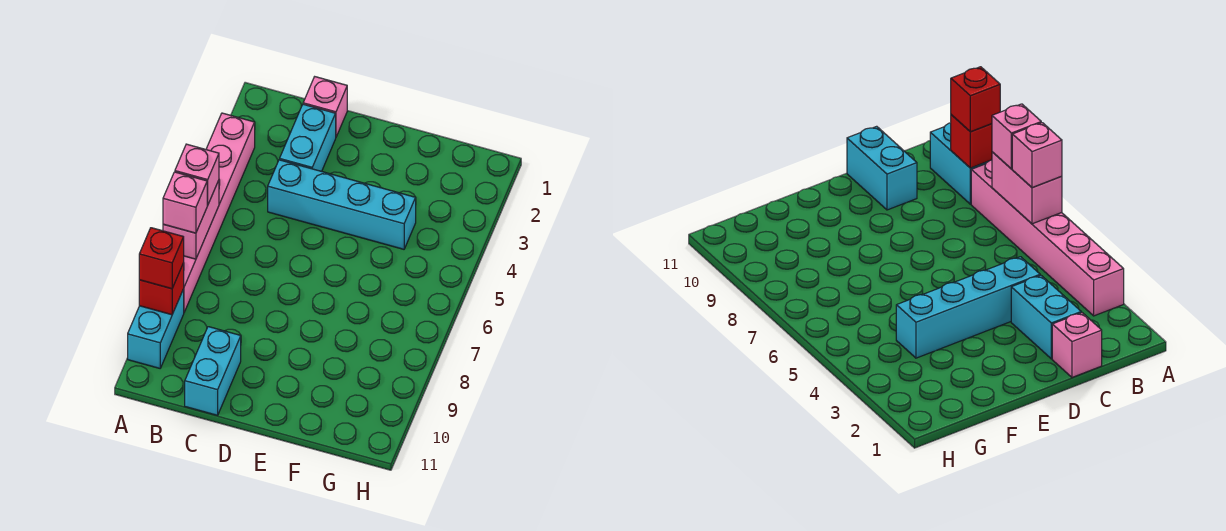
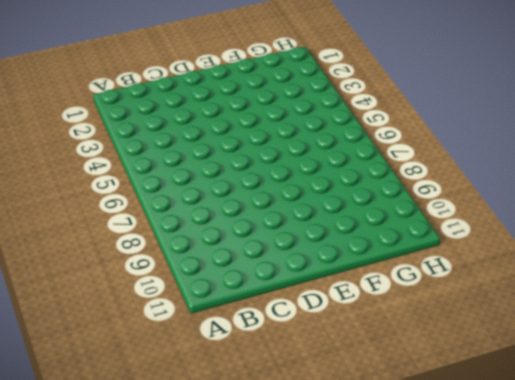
none -> pink brick A3:A8 level 1
none -> cyan brick A9:A10 level 1

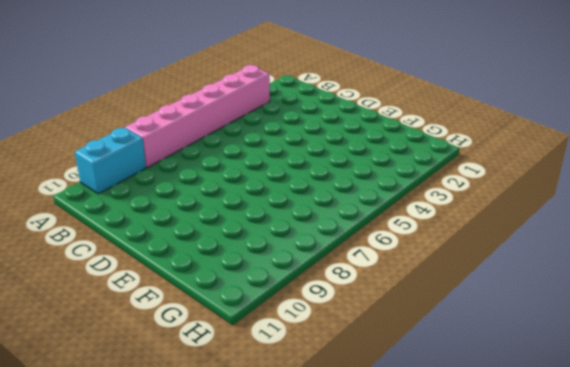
none -> pink brick C1 level 1
none -> cyan brick C2:C3 level 1

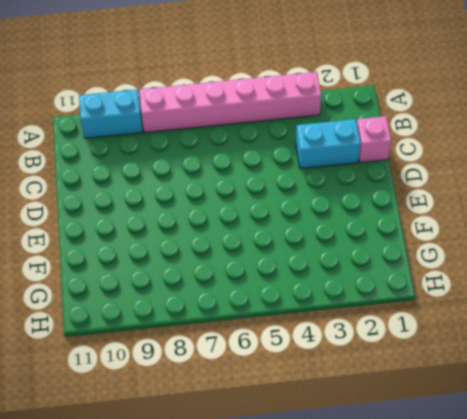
none -> cyan brick C4:F4 level 1
none -> cyan brick C10:C11 level 1

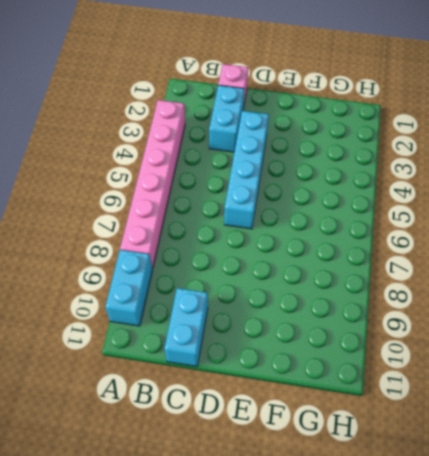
cyan brick D3:D6 level 1 -> cyan brick C4:F4 level 1
none -> pink brick A6:A7 level 2
none -> red brick A9 level 2

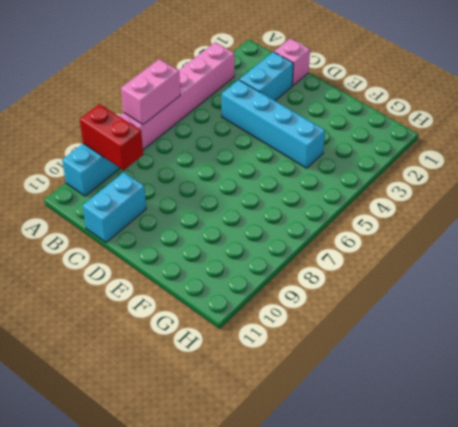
red brick A9:B9 level 2 -> red brick A9 level 2
none -> pink brick A6 level 3
none -> pink brick A7 level 3

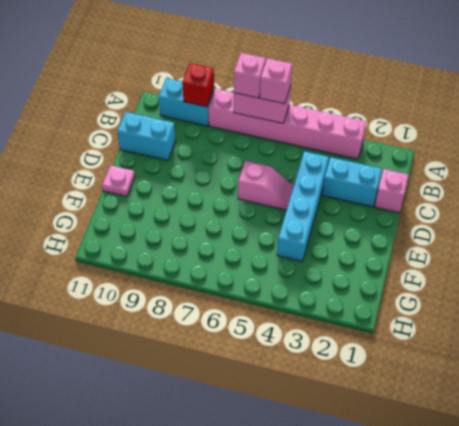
pink slope D5:D6 level 1 top 6 -> none
pink plate E11 level 1 -> none
none -> red brick A9 level 3

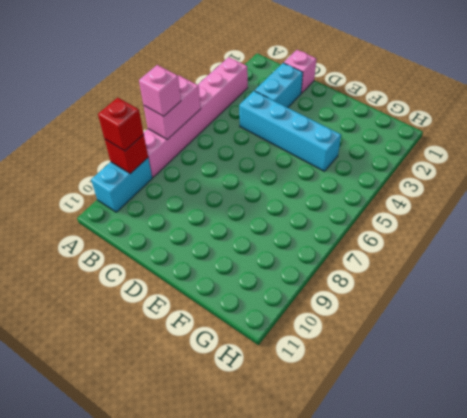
none -> cyan brick C10:C11 level 1
none -> pink brick A6 level 3

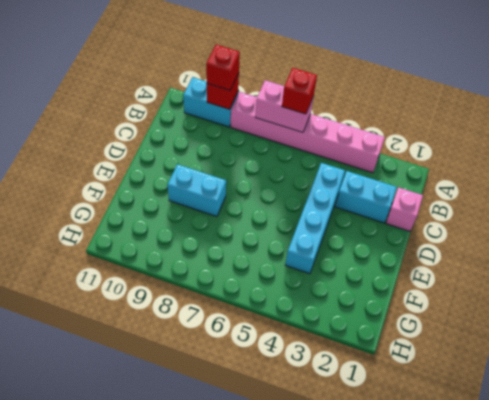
red brick A6 level 3 -> pink brick A6 level 3
cyan brick E8:E9 level 1 -> cyan brick C10:C11 level 1
none -> pink brick A7 level 3

